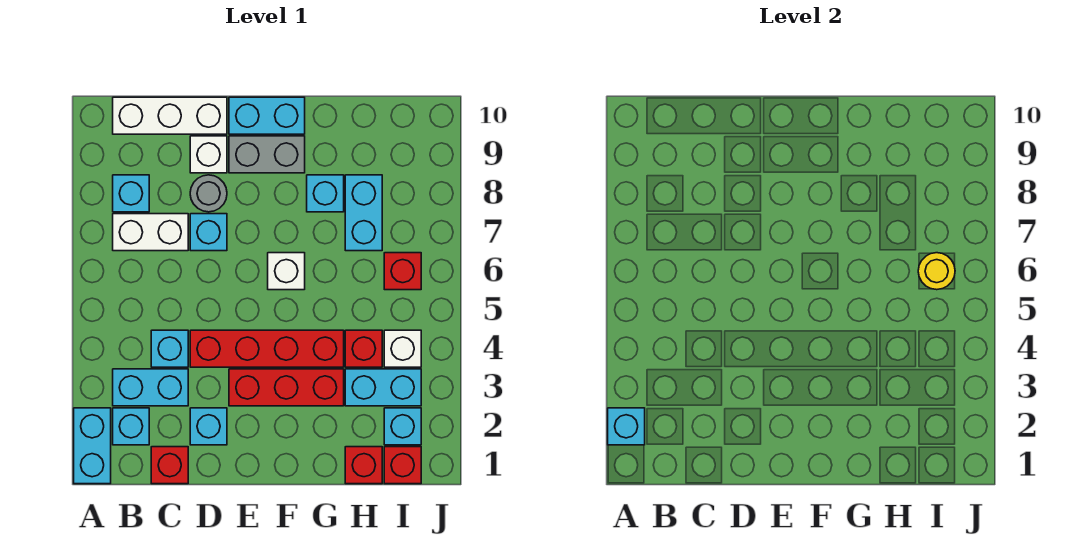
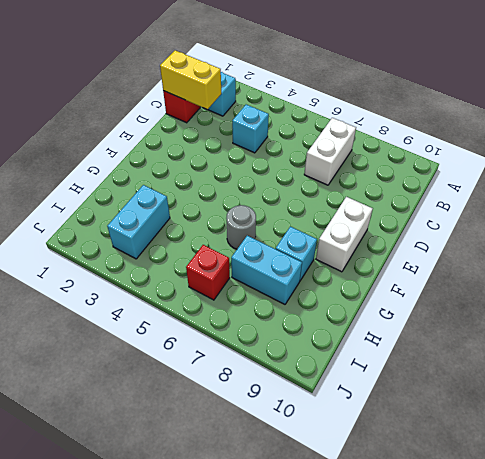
yellow brick C1:C2 level 2 -> none
white brick E9:F9 level 1 -> grey brick E9:F9 level 1
grey round brick G6 level 1 -> grey round brick D8 level 1
none -> cyan brick A1:A2 level 1
none -> cyan brick B3:C3 level 1
none -> cyan brick B8 level 1

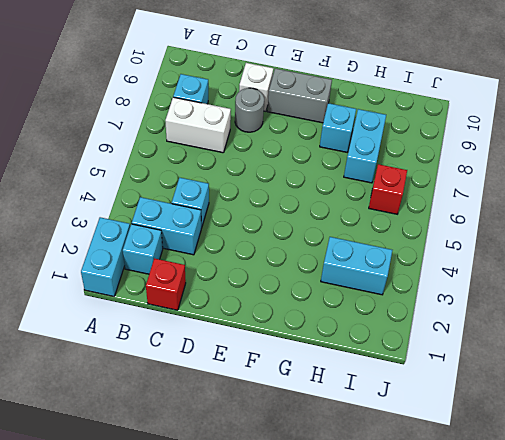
none -> white brick B10:D10 level 1
none -> cyan brick D2 level 1
none -> red brick D4:G4 level 1

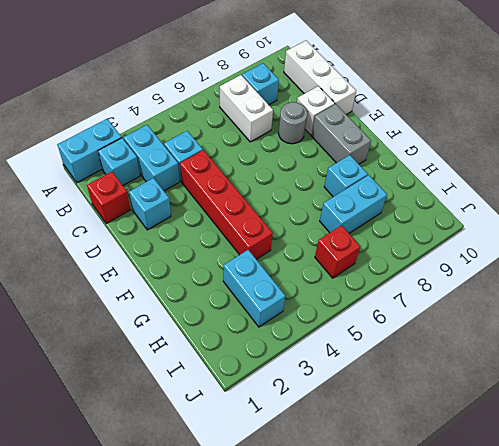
none -> cyan brick D7 level 1
none -> red brick E3:G3 level 1
none -> cyan brick E10:F10 level 1

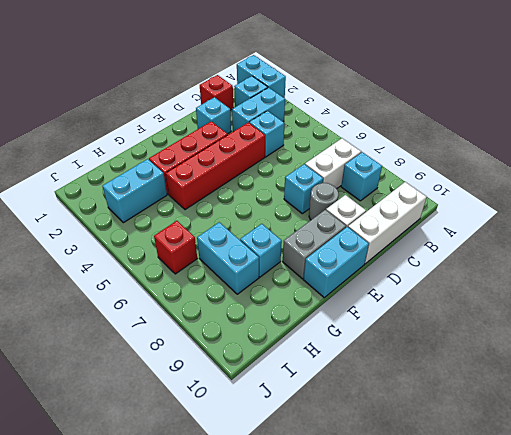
none -> white brick F6 level 1
none -> red brick H1 level 1
none -> red brick H4 level 1

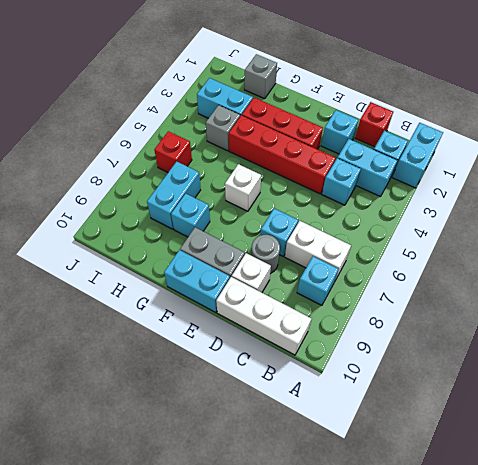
grey brick H1 level 1 -> red brick H1 level 1
grey brick H4 level 1 -> red brick H4 level 1
none -> red brick I1 level 1
none -> cyan brick I2 level 1
none -> white brick I4 level 1

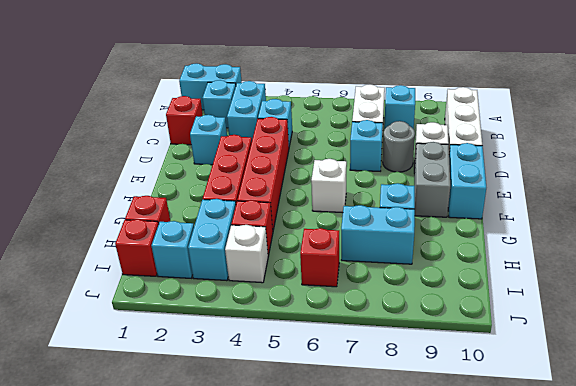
none -> cyan brick A2 level 2
none -> yellow round brick I6 level 2

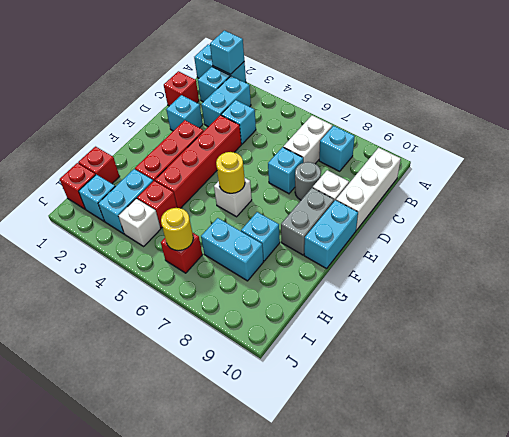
yellow round brick F6 level 2 -> none

